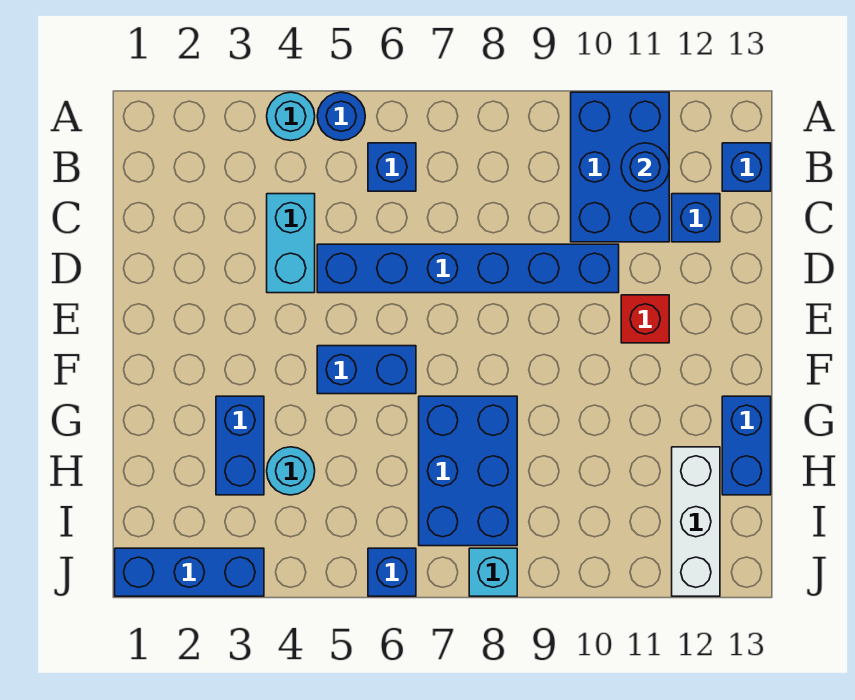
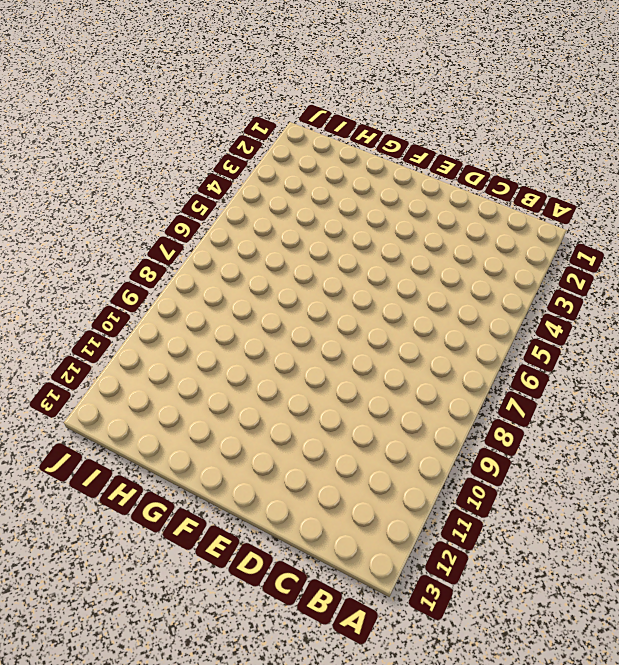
none -> cyan round brick A4 level 1
none -> blue round brick A5 level 1
none -> blue brick A10:C11 level 1

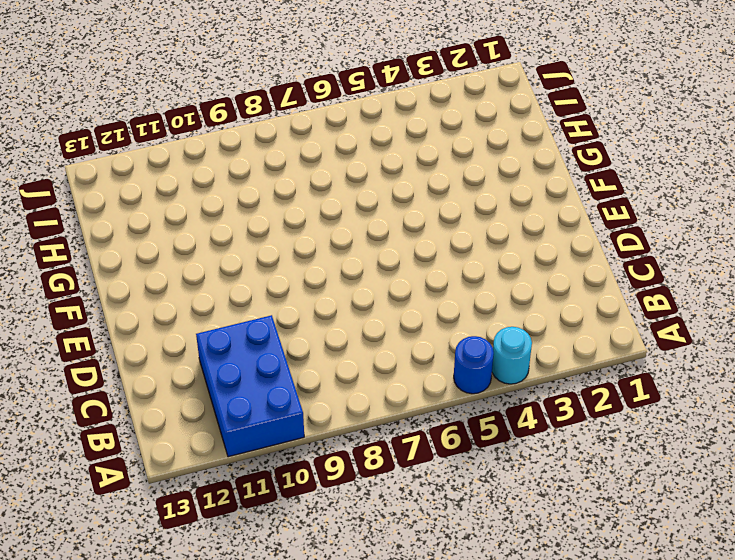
none -> blue brick B6 level 1
none -> blue brick B13 level 1
none -> cyan brick C4:D4 level 1

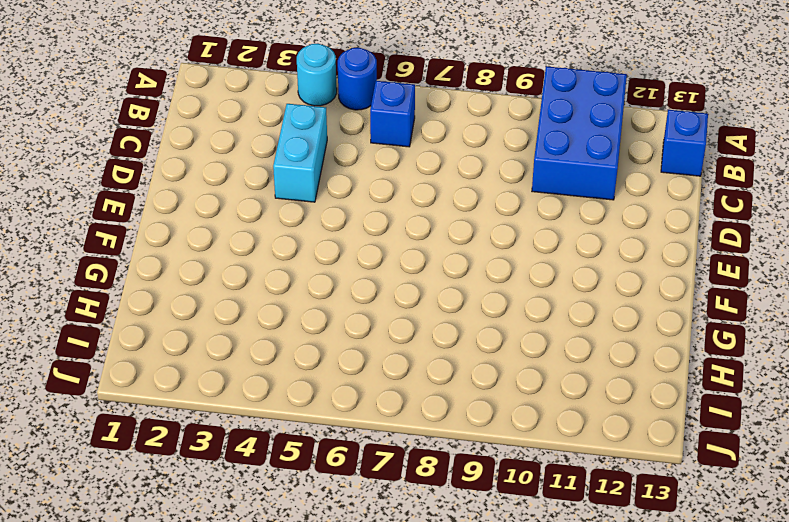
none -> blue brick C12 level 1
none -> blue brick D5:D10 level 1
none -> red brick E11 level 1

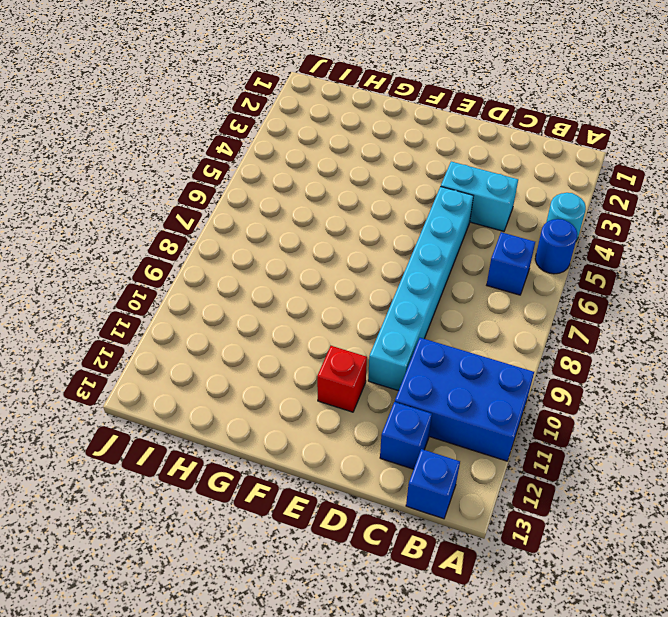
cyan brick D5:D10 level 1 -> blue brick D5:D10 level 1
none -> blue brick F5:F6 level 1
none -> blue brick G3:H3 level 1
none -> blue brick G7:I8 level 1

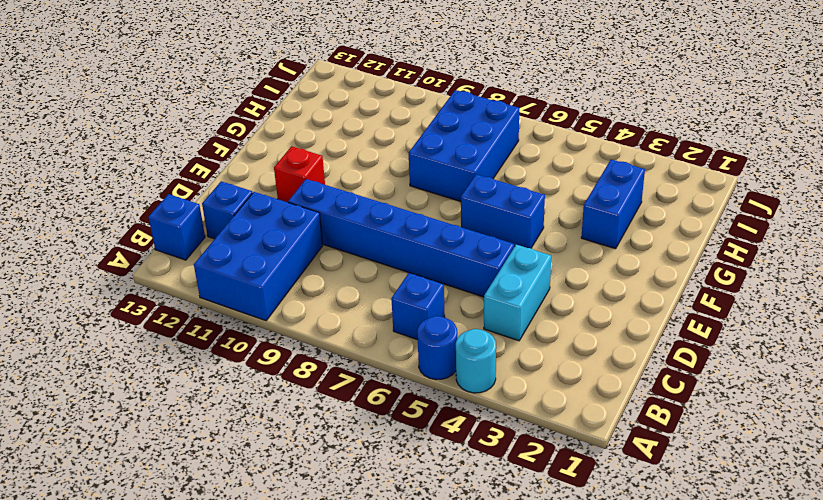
none -> blue brick G13:H13 level 1
none -> cyan round brick H4 level 1
none -> white brick H12:J12 level 1

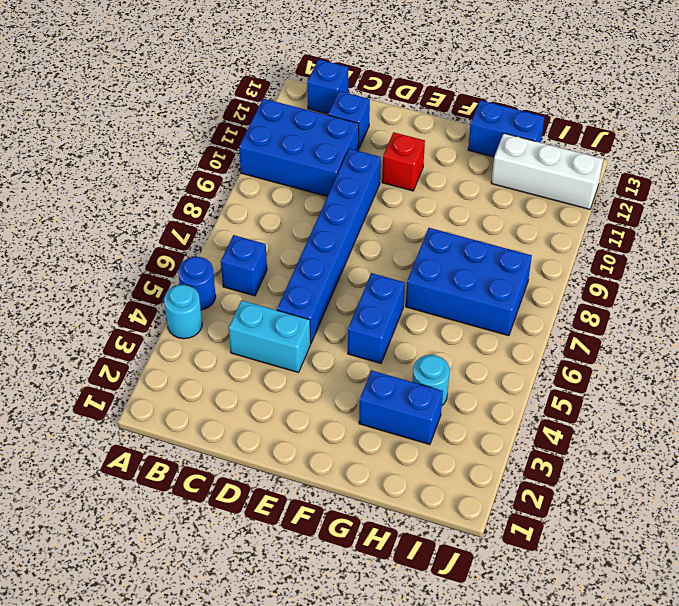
none -> blue brick J1:J3 level 1
none -> blue brick J6 level 1
none -> cyan brick J8 level 1

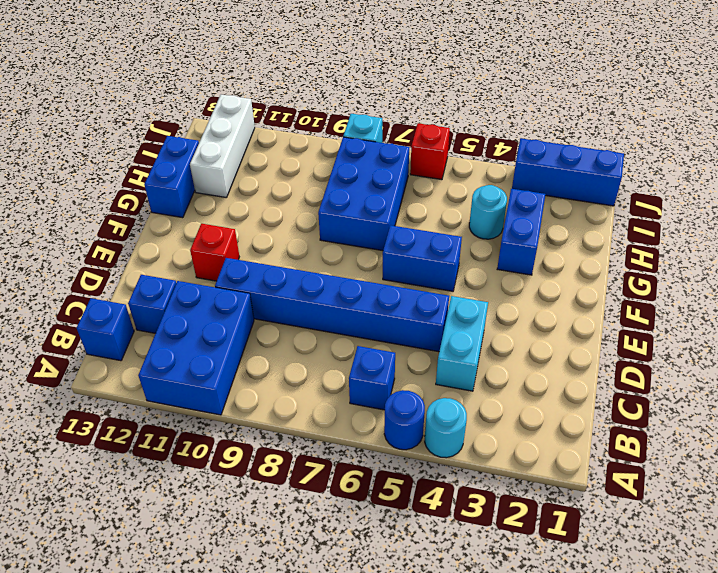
red brick J6 level 1 -> blue brick J6 level 1
none -> blue round brick B11 level 2

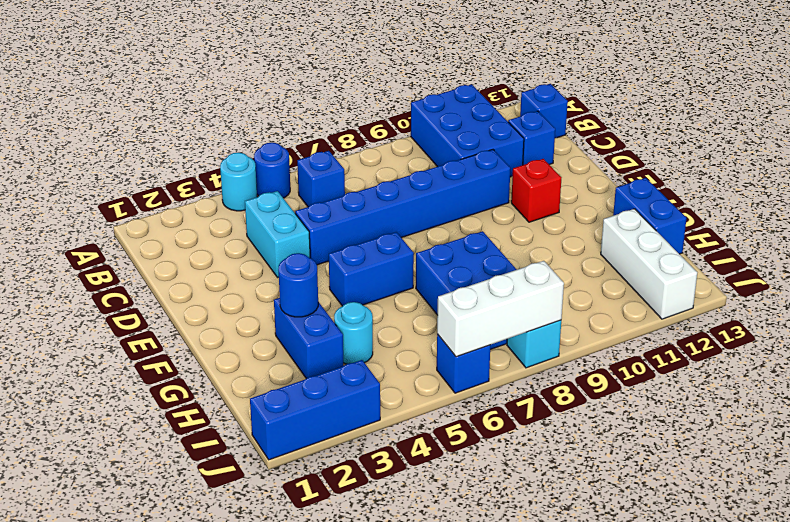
blue round brick G3 level 2 -> blue round brick B11 level 2
white brick J6:J8 level 2 -> none

